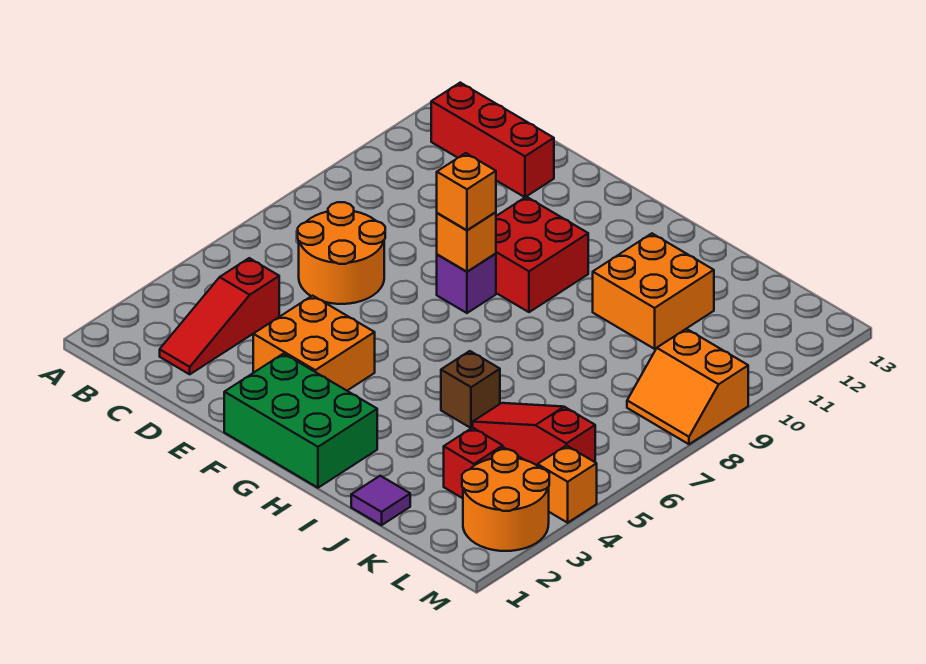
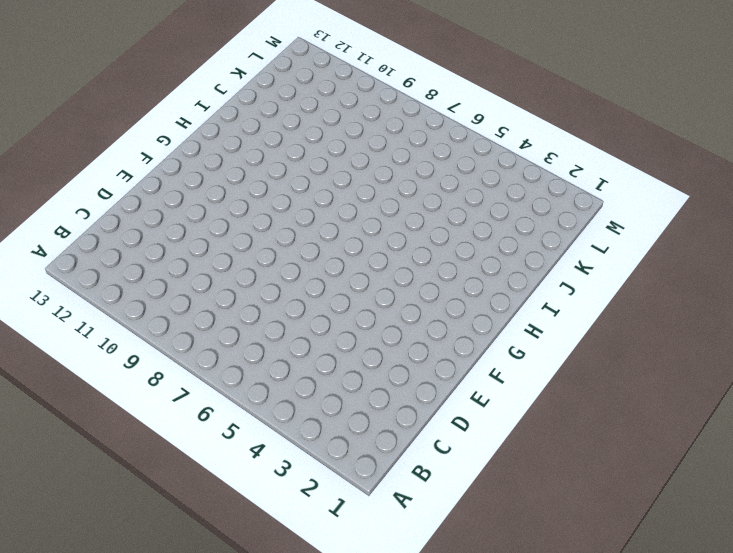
none -> red brick B12:D12 level 1
none -> red slope C2:C4 level 1 top 4
none -> orange round brick C6:D7 level 1

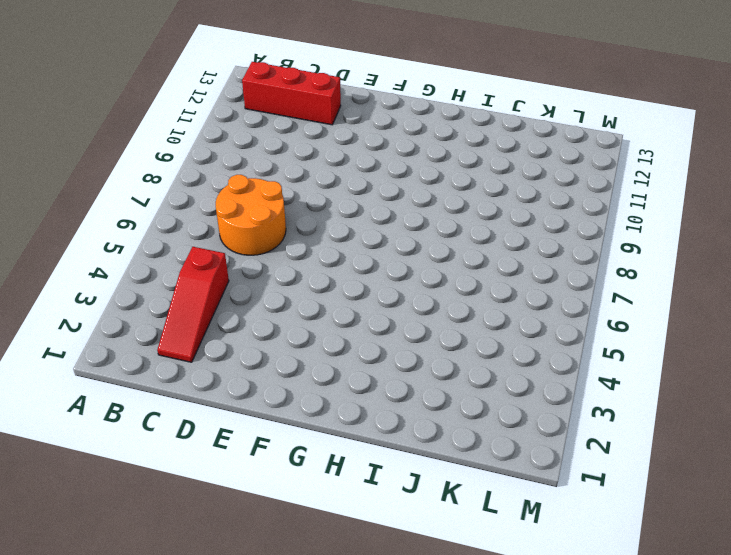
none -> orange brick E3:F4 level 1
none -> green brick F1:H2 level 1
none -> purple brick F8 level 1

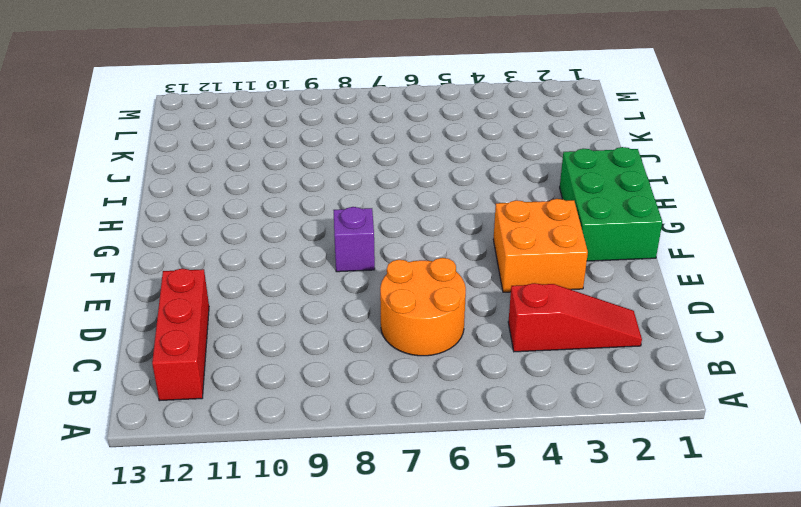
none -> red brick F9:G10 level 1
none -> brown brick I5 level 1
none -> orange brick I10:J11 level 1

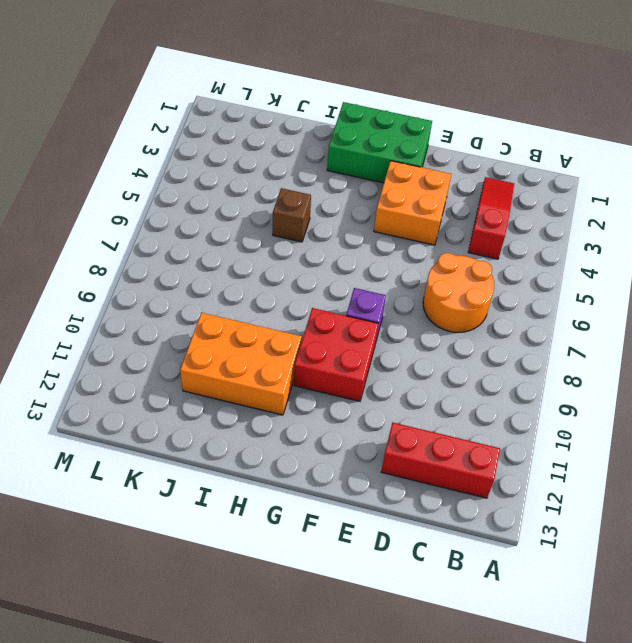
orange brick H10:J11 level 1 -> orange brick I10:J11 level 1
none -> purple tile J1 level 1
none -> red slope J5:L5 level 1 top L
none -> red brick K3 level 1

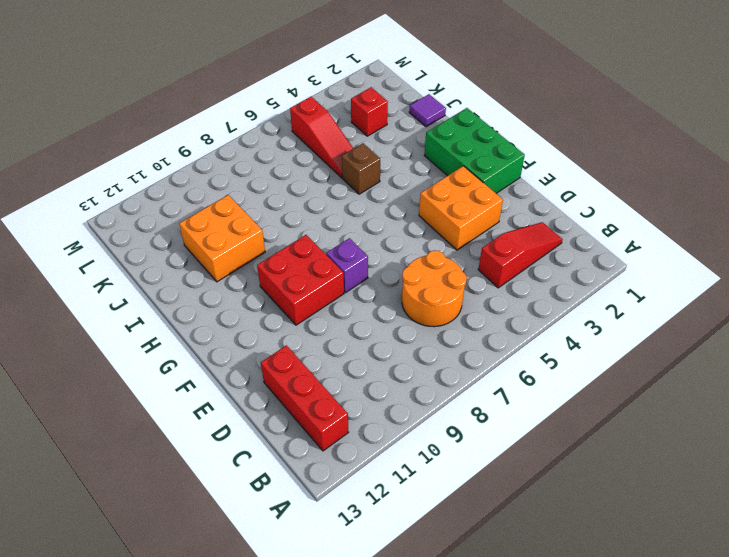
none -> orange round brick L2:M3 level 1
none -> orange slope L8:M9 level 1 top 9
none -> orange brick M4 level 1

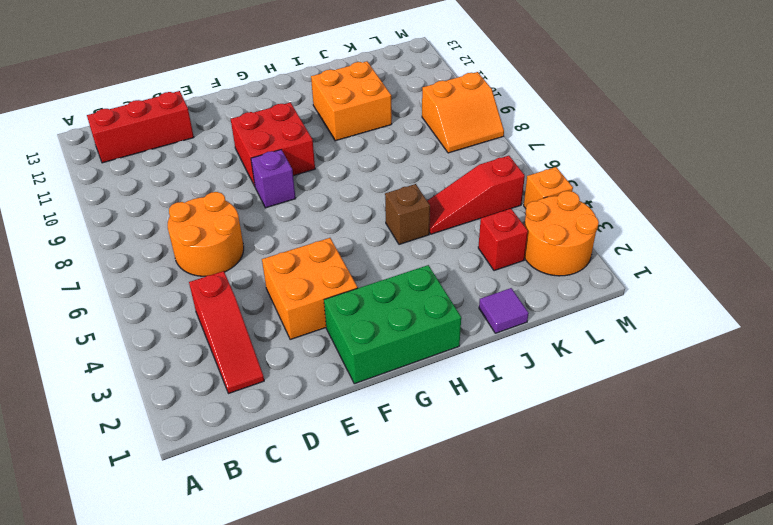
none -> orange brick F8 level 2
none -> orange brick F8 level 3

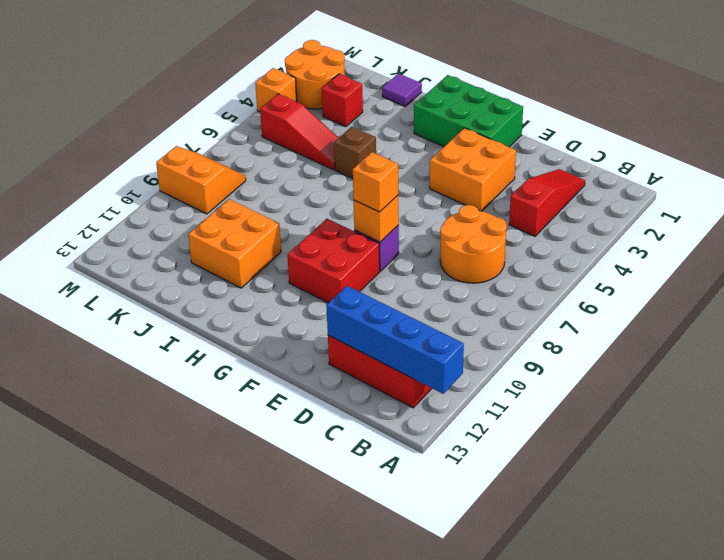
blue brick A12:D12 level 2 -> none

